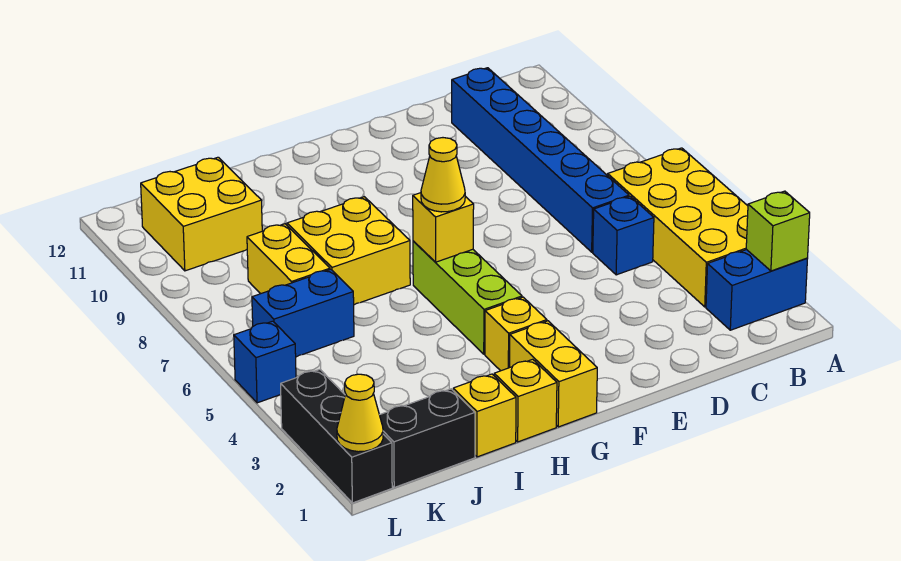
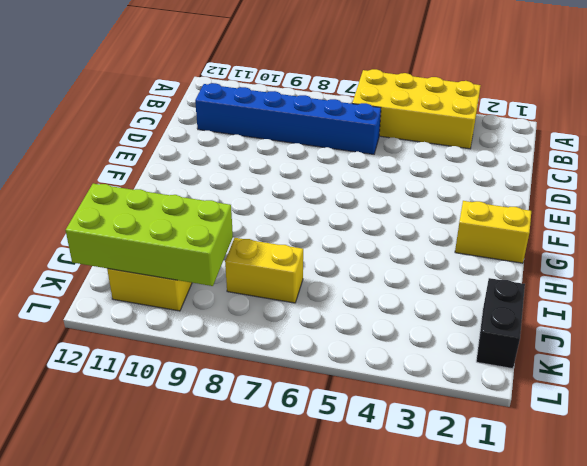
lime brick J9:K12 level 2 -> none
none -> blue brick A2:B2 level 1
none -> blue brick C5 level 1
none -> yellow brick G3 level 1

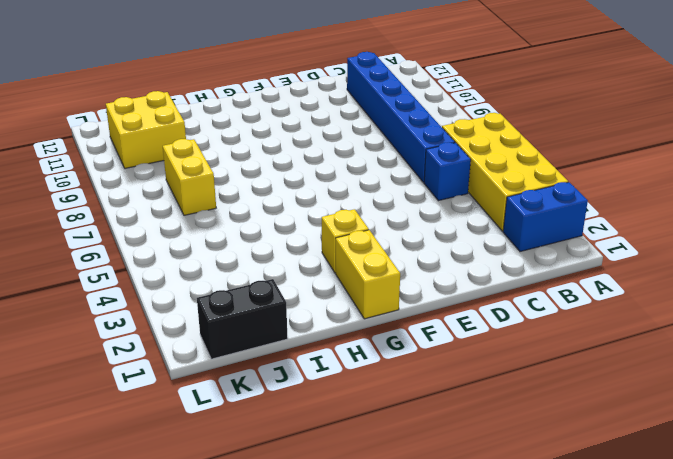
none -> lime brick G4:G6 level 1
none -> yellow brick H1 level 1
none -> yellow brick H7:I8 level 1

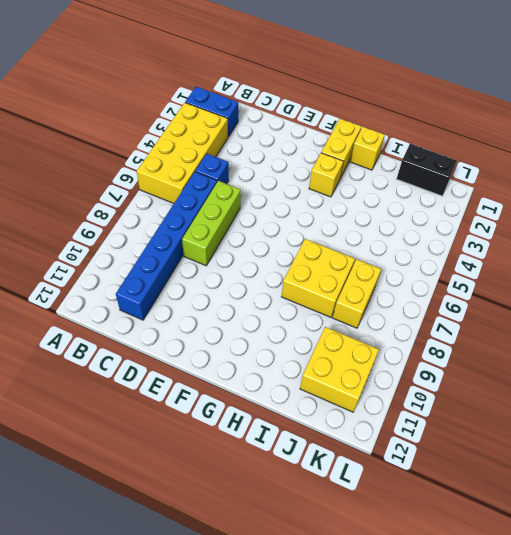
lime brick D6:D8 level 1 -> lime brick G4:G6 level 1
none -> yellow brick I1 level 1
none -> blue brick J6:K6 level 1
none -> black brick L1:L3 level 1

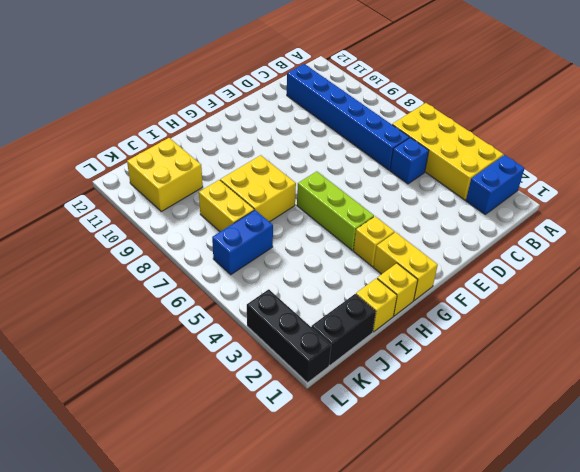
none -> blue brick L5 level 1
none -> lime brick A2 level 2
none -> yellow brick G6 level 2

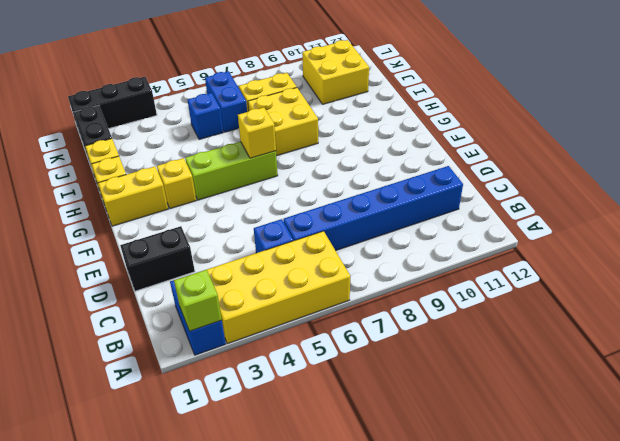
black brick D1:D2 level 1 -> none
blue brick J5 level 1 -> blue brick L5 level 1
none -> yellow cone L1 level 2
none -> yellow cone G6 level 3

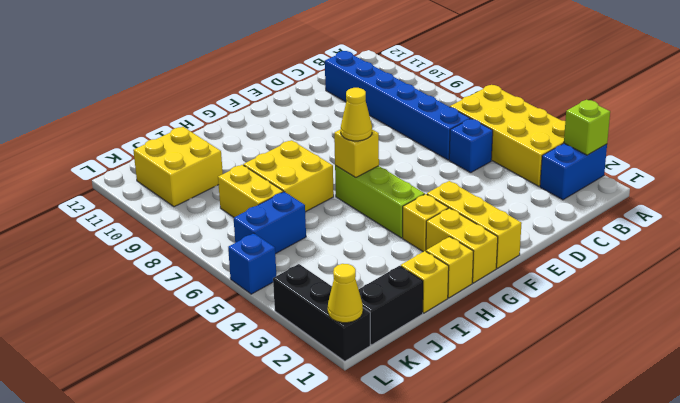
yellow brick F1:F3 level 1 -> none

